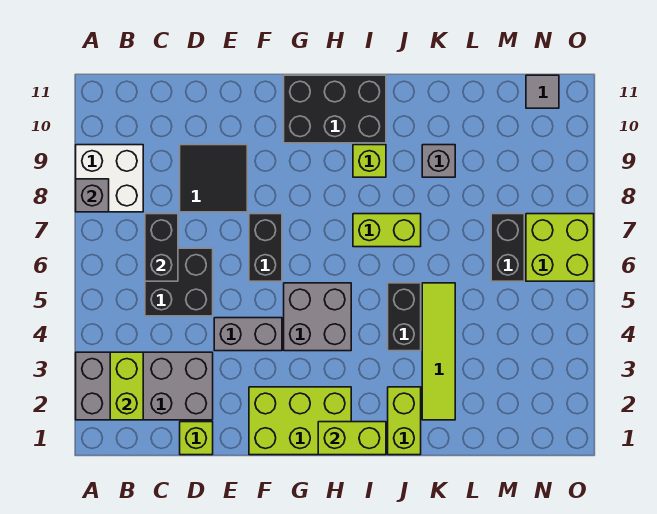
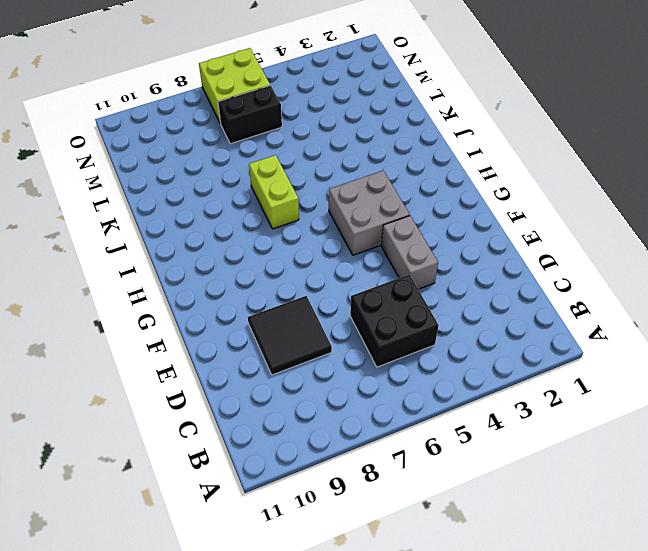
none -> grey brick A2:D3 level 1
none -> white brick A8:B9 level 1
none -> lime brick D1 level 1

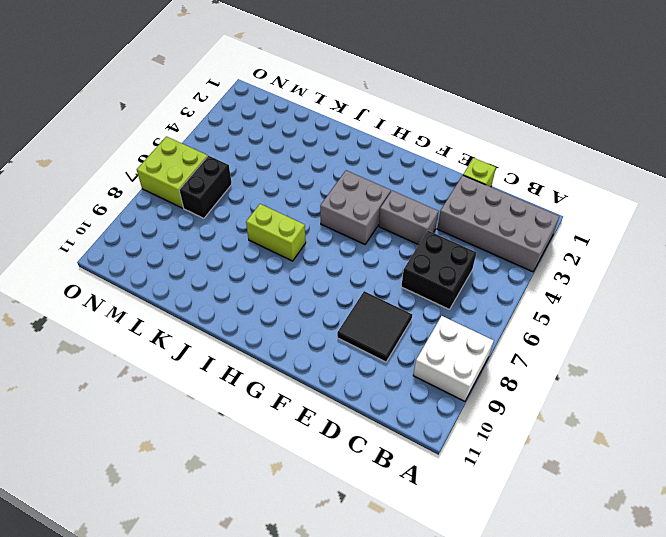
none -> lime brick F1:H2 level 1
none -> black brick F6:F7 level 1
none -> black brick G10:I11 level 1

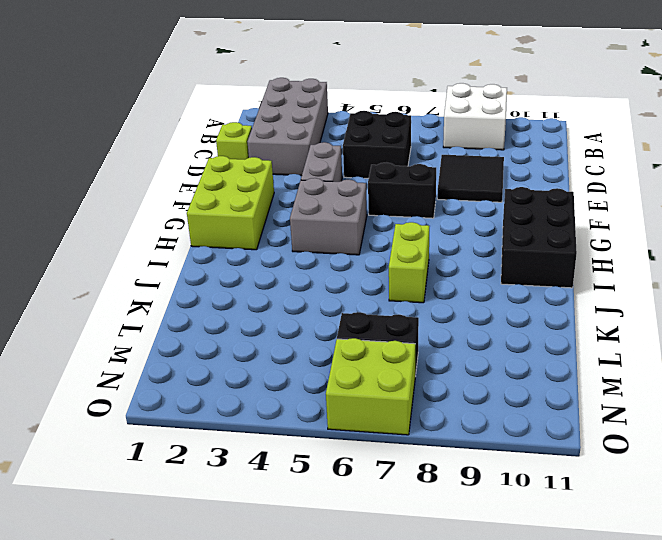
none -> lime brick I9 level 1
none -> lime brick J1:J2 level 1
none -> black brick J4:J5 level 1

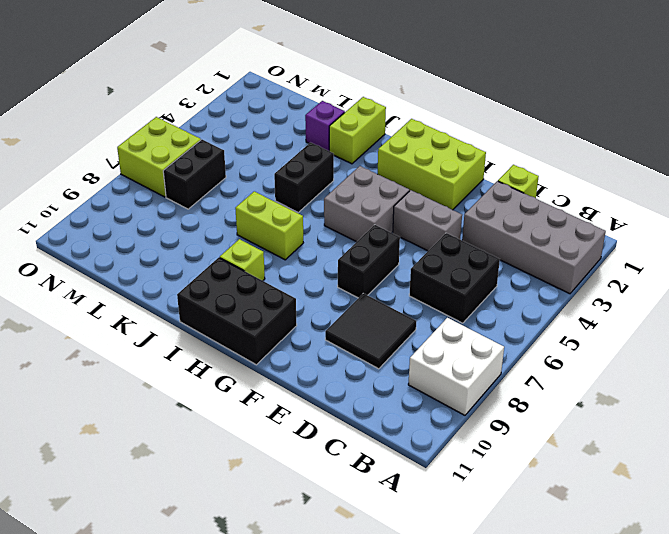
purple brick K2 level 1 -> lime tile K2:K5 level 1
none -> grey brick K9 level 1
none -> grey tile N11 level 1
none -> grey brick A8 level 2

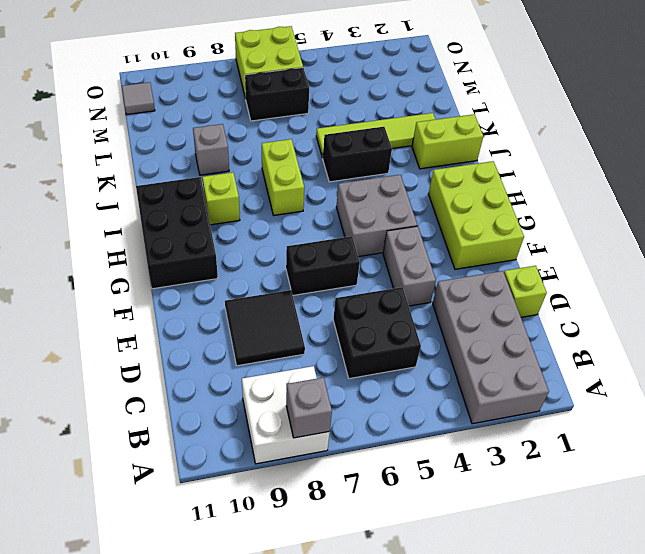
none -> lime brick B2:B3 level 2
none -> black brick C6:C7 level 2
none -> lime brick H1:I1 level 2

